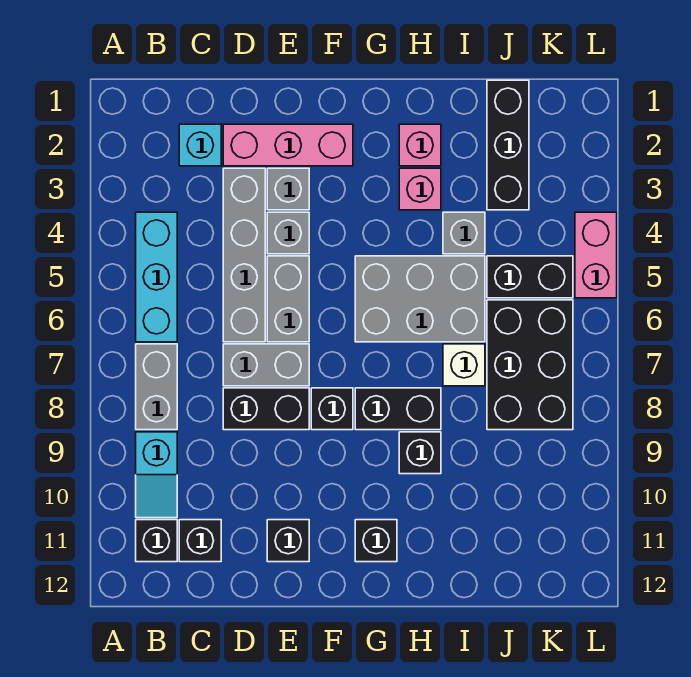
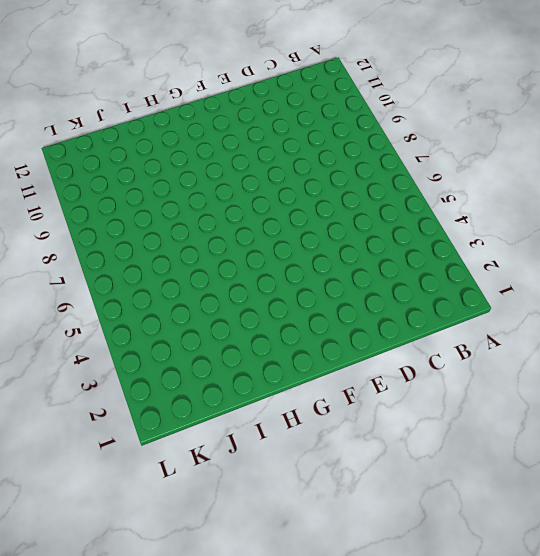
none -> cyan brick B4:B6 level 1
none -> grey brick B7:B8 level 1
none -> cyan slope B9:B10 level 1 top 9

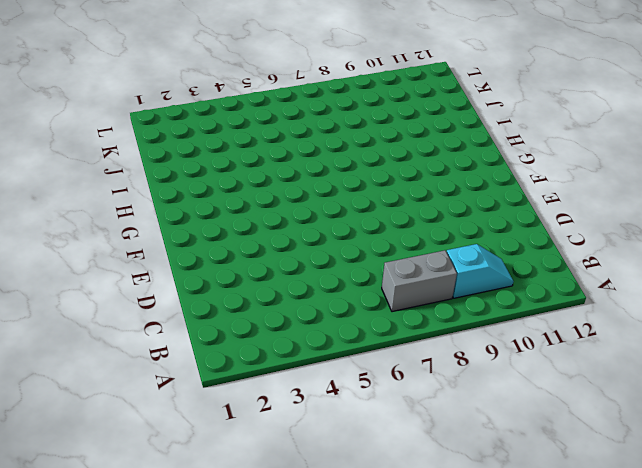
none -> cyan brick B4:B6 level 1
none -> black brick B11 level 1
none -> cyan brick C2 level 1

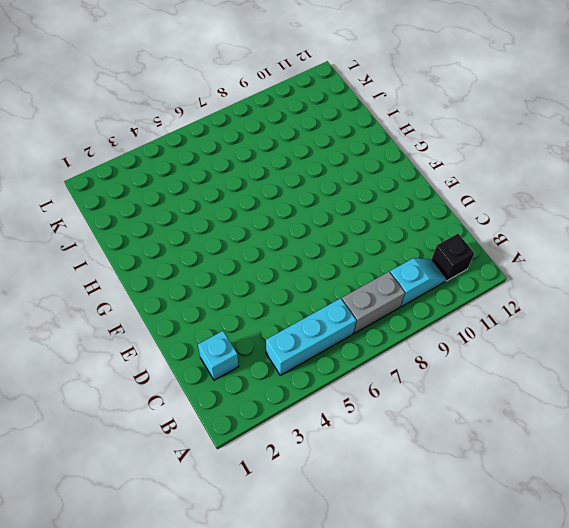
none -> black brick C11 level 1
none -> pink brick D2:F2 level 1
none -> grey brick D3:D6 level 1

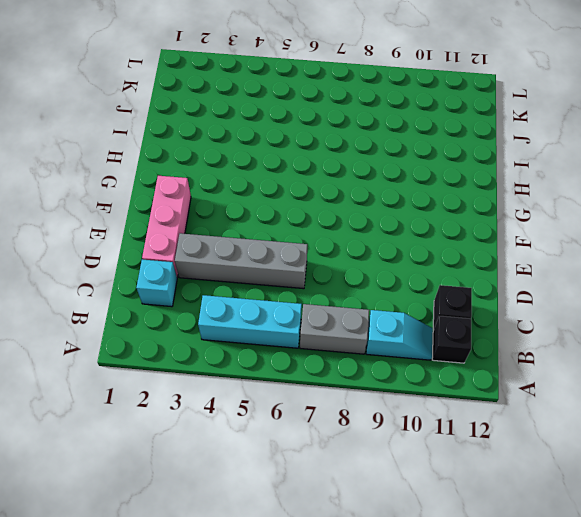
none -> grey brick D7:E7 level 1
none -> black brick D8:E8 level 1
none -> grey brick E3 level 1

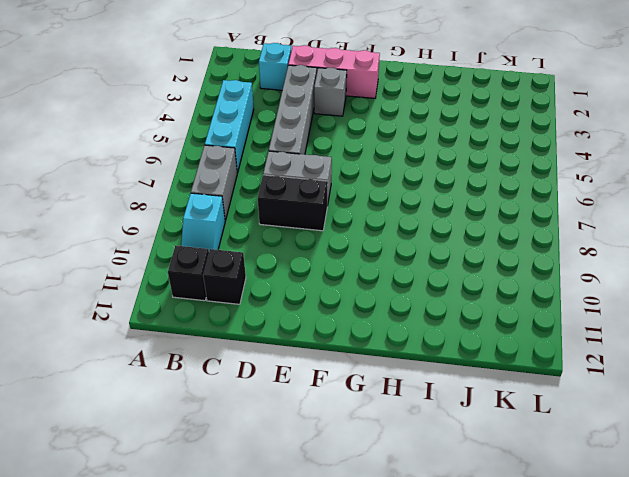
none -> grey brick E4 level 1
none -> grey brick E5:E6 level 1
none -> black brick E11 level 1

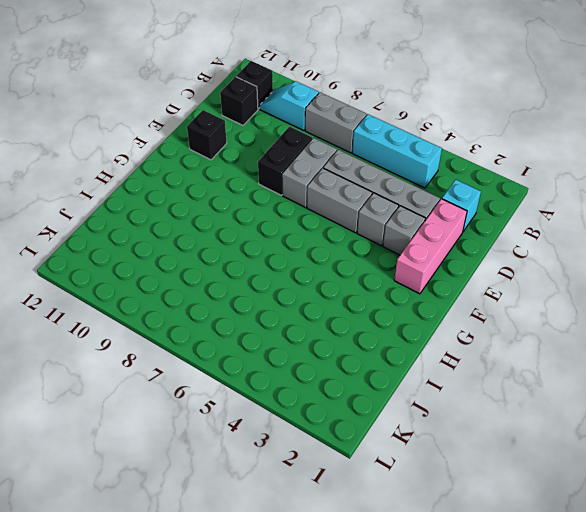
none -> black brick F8 level 1
none -> grey brick G5:I6 level 1
none -> black brick G8:H8 level 1

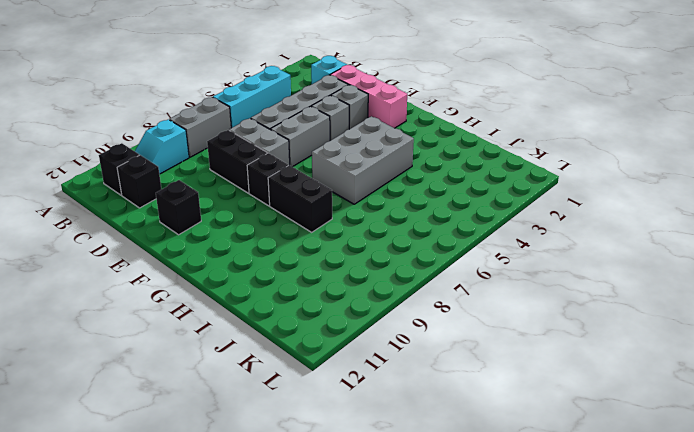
grey brick G4:H6 level 1 -> grey brick G5:I6 level 1
none -> black brick G11 level 1
none -> pink brick H2 level 1
none -> pink brick H3 level 1

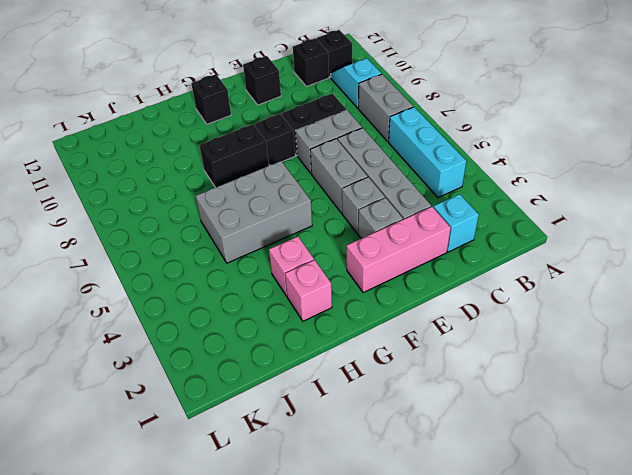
none -> black brick H9 level 1
none -> grey brick I4 level 1
none -> white brick I7 level 1

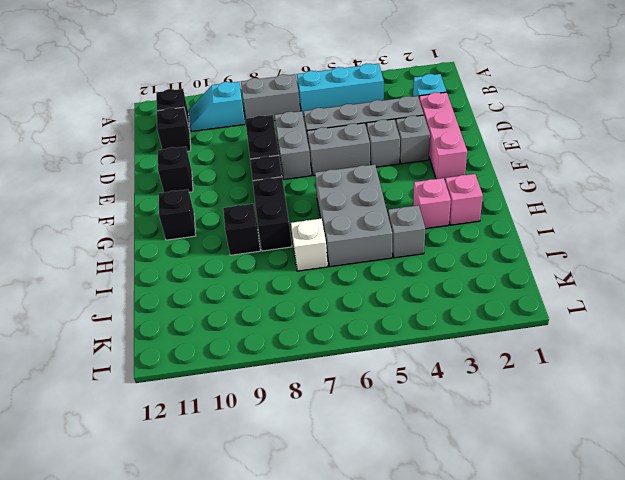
none -> black brick J1:J3 level 1
none -> black brick J5:K5 level 1
none -> black brick J6:K8 level 1

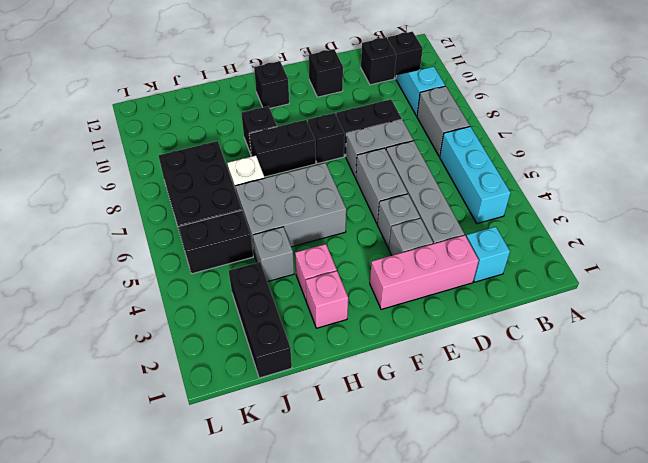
none -> pink brick L4:L5 level 1

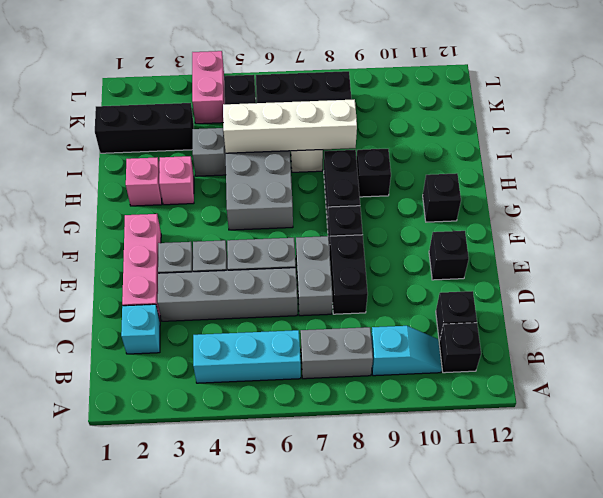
white brick I5:I8 level 2 -> none
pink brick K4:L4 level 1 -> pink brick L4:L5 level 1

